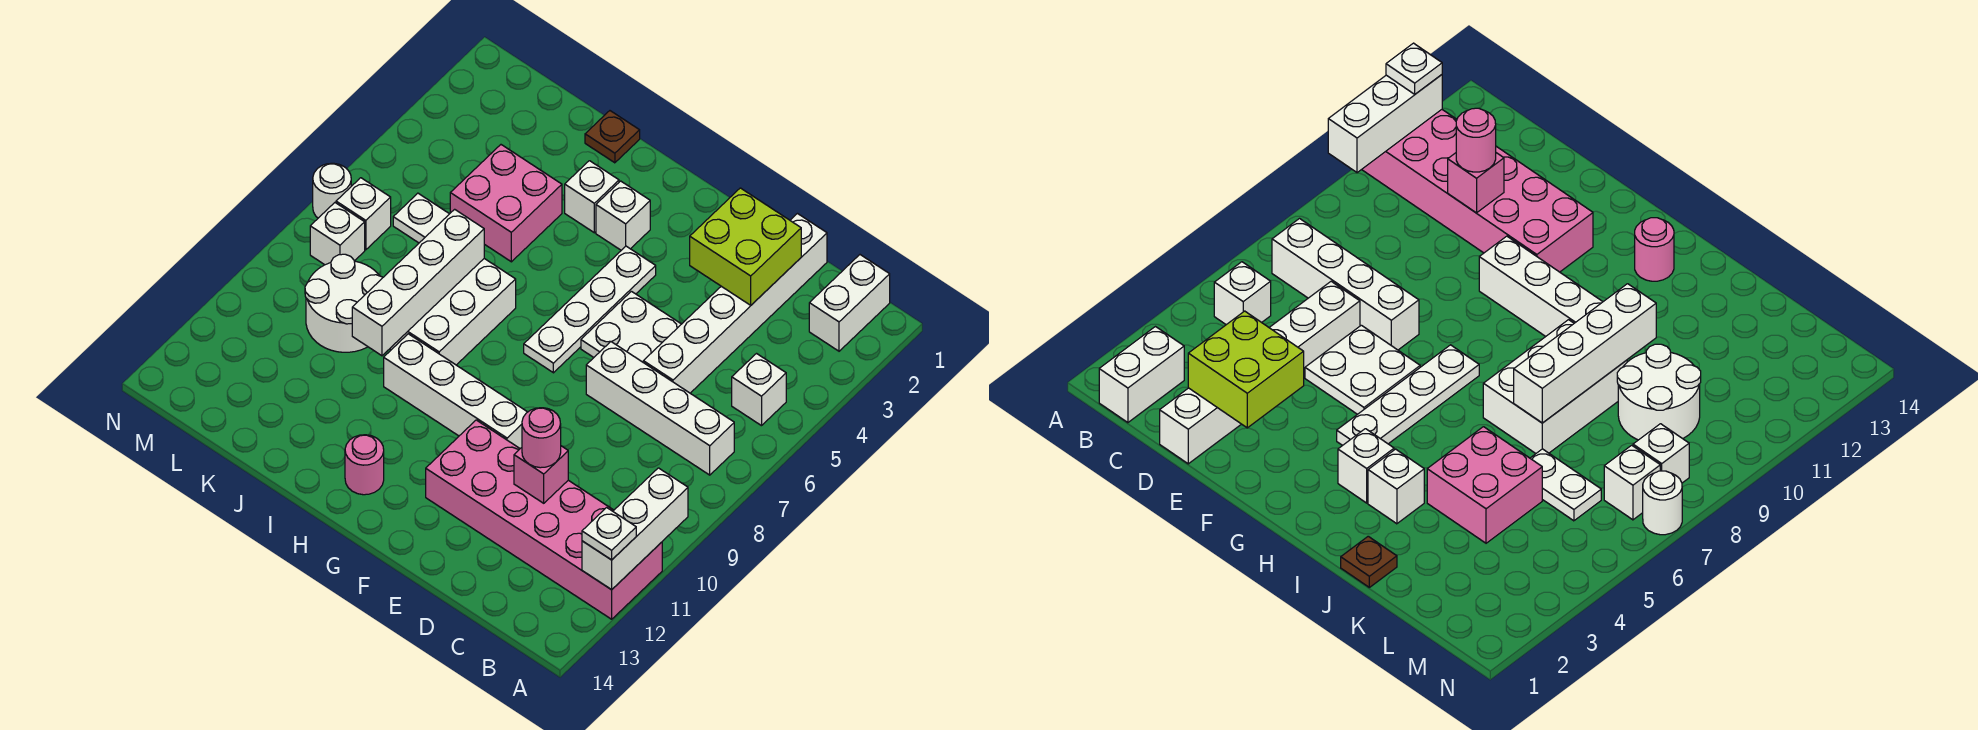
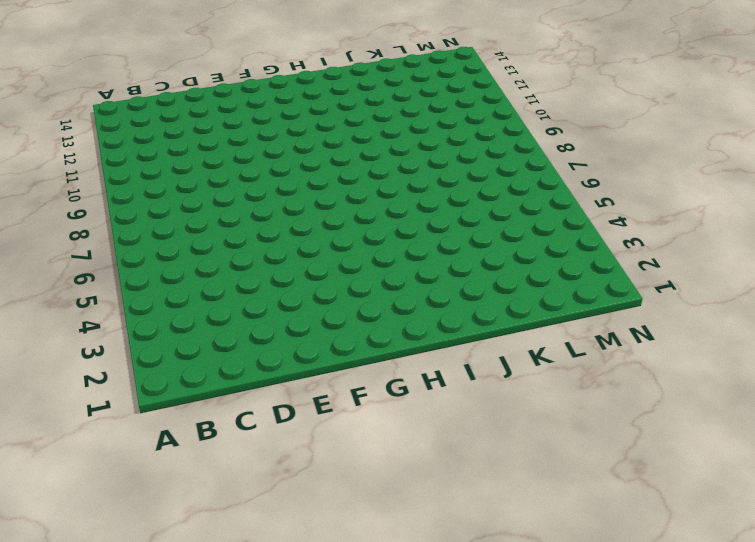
none -> pink brick A11:F12 level 1
none -> white brick B1:B2 level 1
none -> white brick B5 level 1

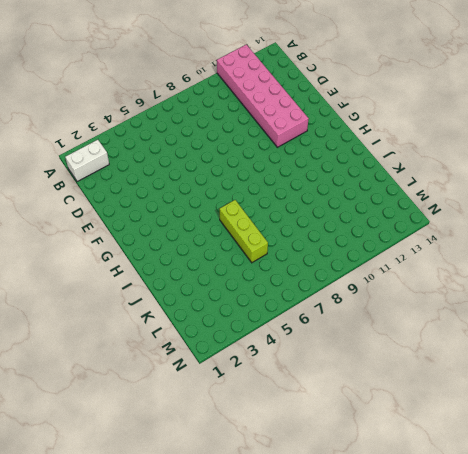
lime brick I6:K6 level 1 -> white plate K6:L6 level 1
none -> white brick B5 level 1
none -> white brick B7:E7 level 1
none -> white brick D1:D6 level 1

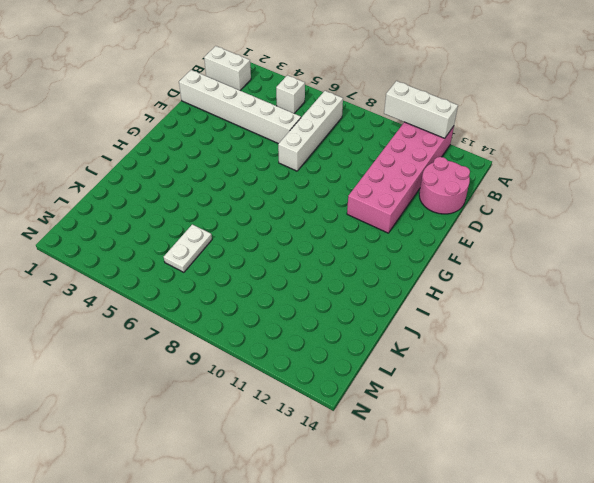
pink round brick C13:D14 level 1 -> none
none -> white plate E5:F6 level 1
none -> white brick F10:I10 level 1
none -> white plate G4:G7 level 1

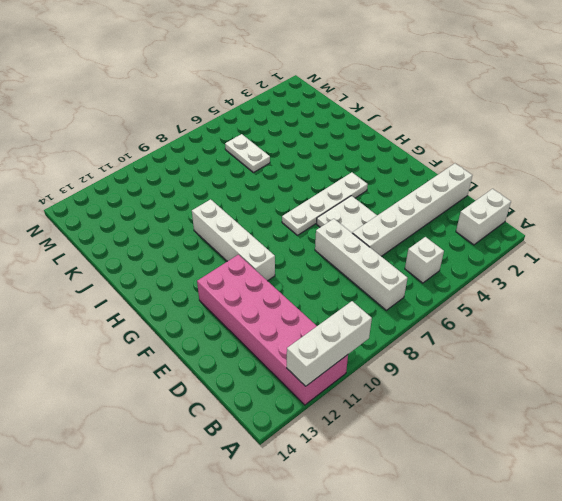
none -> white brick H3 level 1
none -> pink round brick H13 level 1
none -> white brick I3 level 1

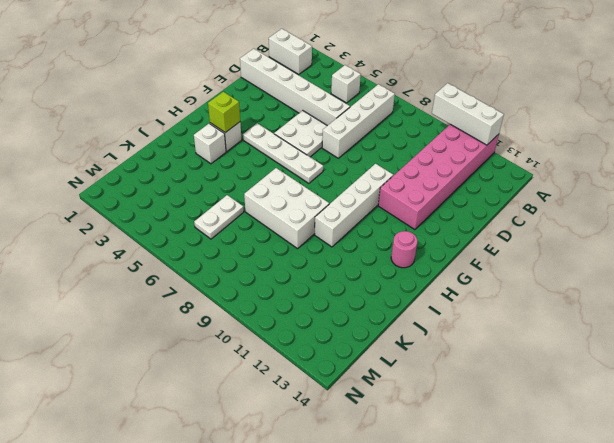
lime brick H3 level 2 -> none
none -> brown plate J1 level 1
none -> pink brick J4:K5 level 1
none -> white round brick K9:L10 level 1

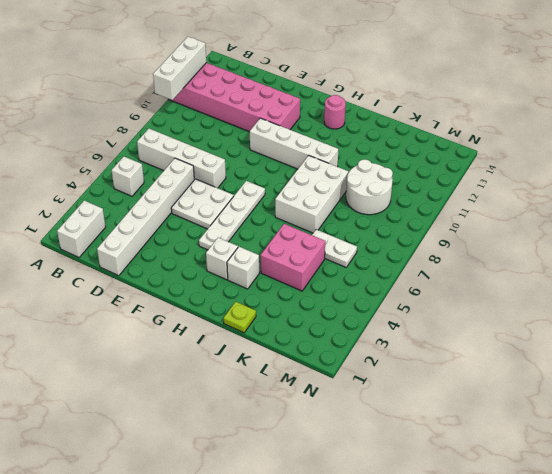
lime plate J1 level 1 -> brown plate J1 level 1
none -> white brick M7 level 1
none -> white brick M8 level 1
none -> white round brick N7 level 1

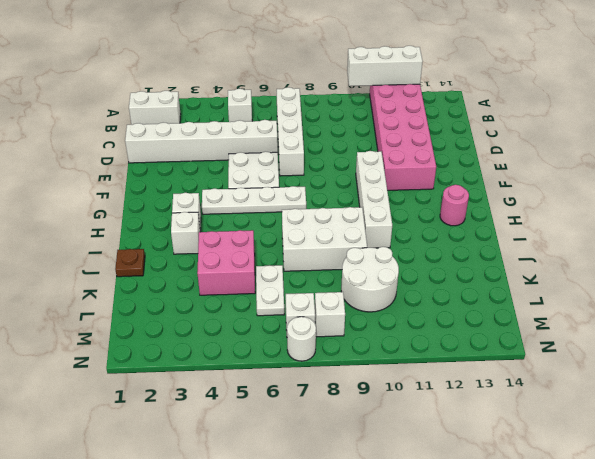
none -> lime brick D2:E3 level 2
none -> pink brick D11 level 2
none -> white brick J7:J10 level 2

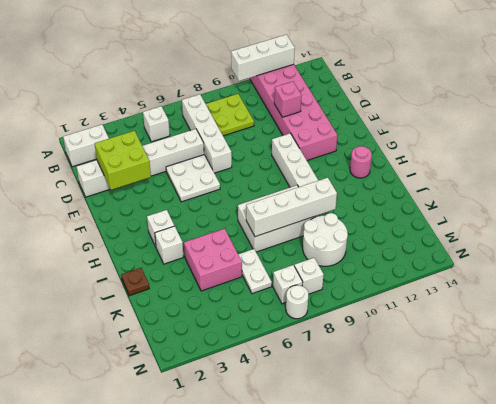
lime plate B8:C9 level 1 -> none
none -> white plate G4:G7 level 1
none -> white plate A12 level 3
none -> pink round brick D11 level 3

